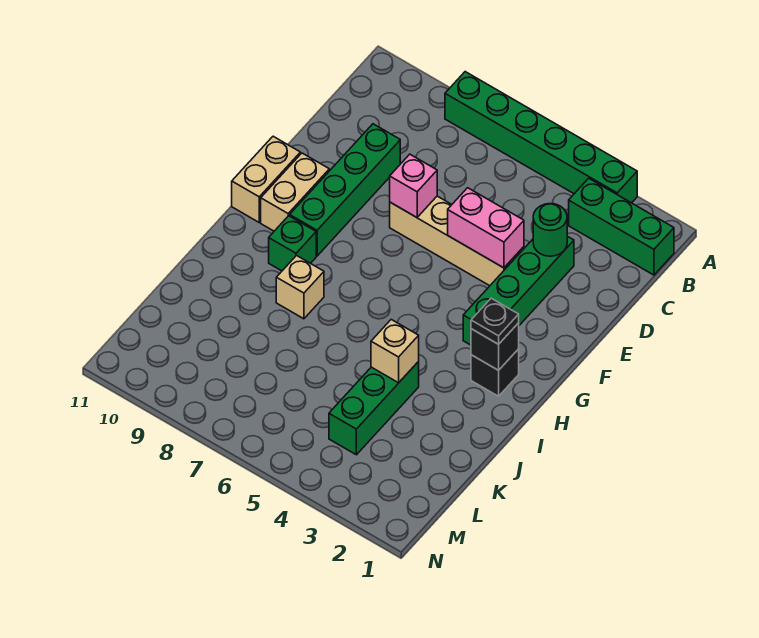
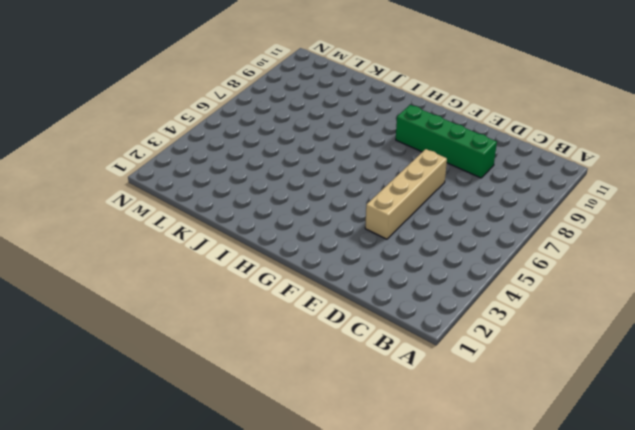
none -> green brick A3:A8 level 1
none -> green brick B1:B3 level 1
none -> green brick D3:G3 level 1

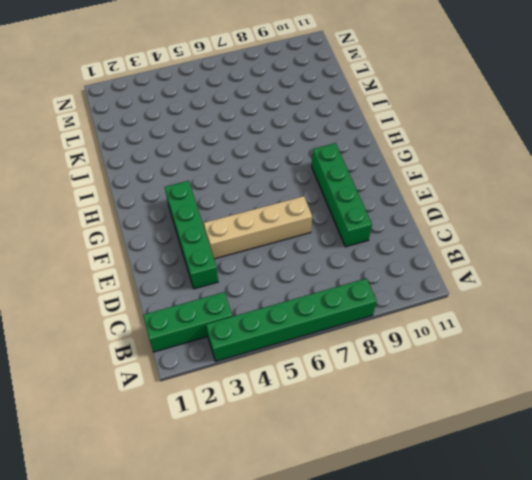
none -> tan brick F10:G10 level 1
none -> tan brick F11:G11 level 1
none -> black brick H2 level 1

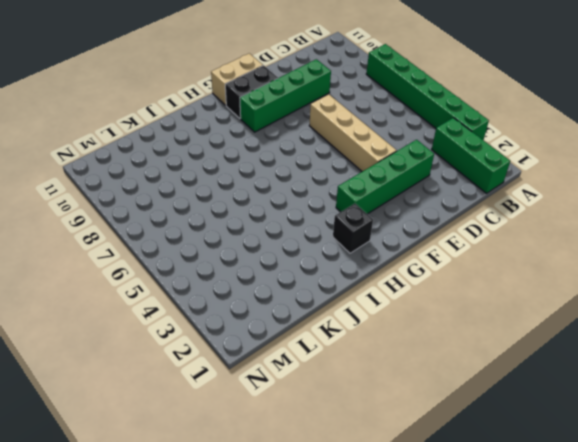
black brick F10:G10 level 1 -> tan brick F10:G10 level 1
none -> green brick H9 level 1
none -> tan brick I8 level 1
none -> green brick J4:L4 level 1

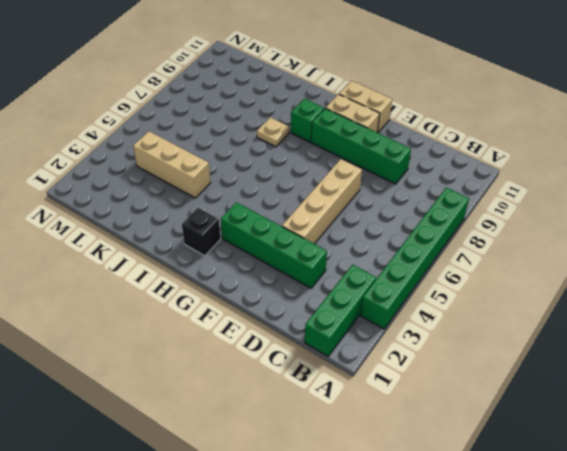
tan plate I8 level 1 -> tan brick I8 level 1
tan brick J4:L4 level 1 -> green brick J4:L4 level 1
none -> green round brick D3 level 2
none -> pink brick E4:E5 level 2
none -> pink brick E7 level 2

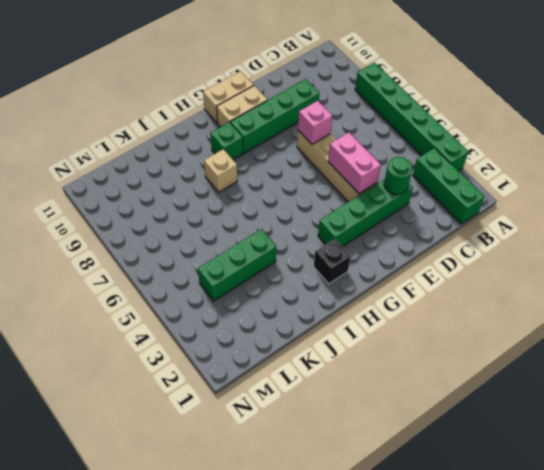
none -> black brick H2 level 2
none -> tan brick J4 level 2
none -> black plate H2 level 3

